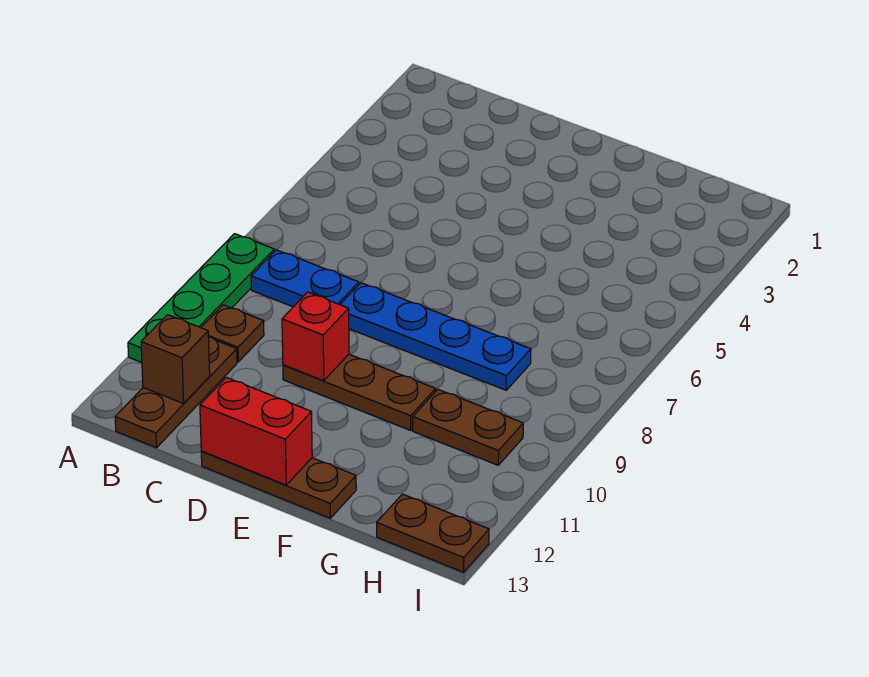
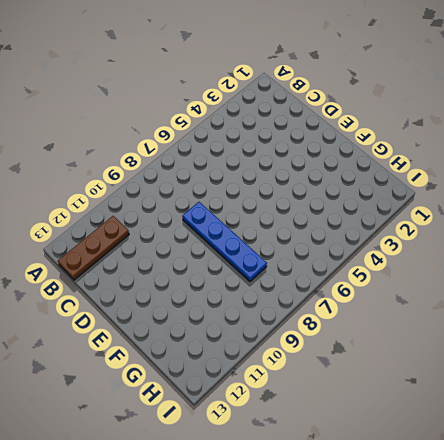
none -> green plate A8:A11 level 1
none -> blue plate B8:C8 level 1
none -> brown plate B10 level 1

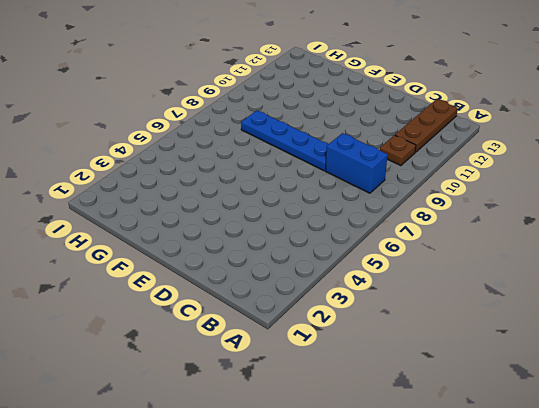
blue brick B8:C8 level 1 -> blue plate B8:C8 level 1
none -> green plate A8:A11 level 1
none -> brown plate D10:F10 level 1
none -> brown plate D13:F13 level 1

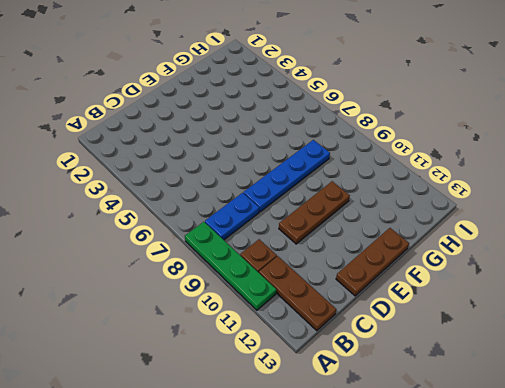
none -> brown plate G10:H10 level 1
none -> brown plate H13:I13 level 1
none -> brown brick B12 level 2

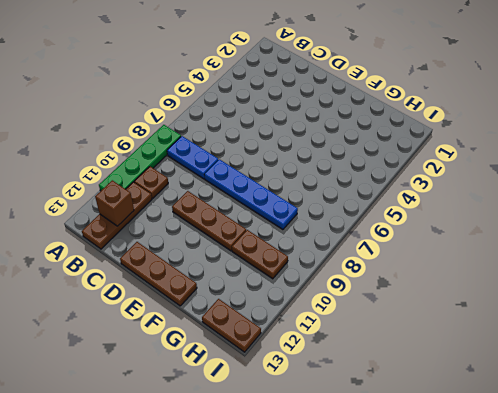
none -> red brick D10 level 2
none -> red brick D13:E13 level 2

